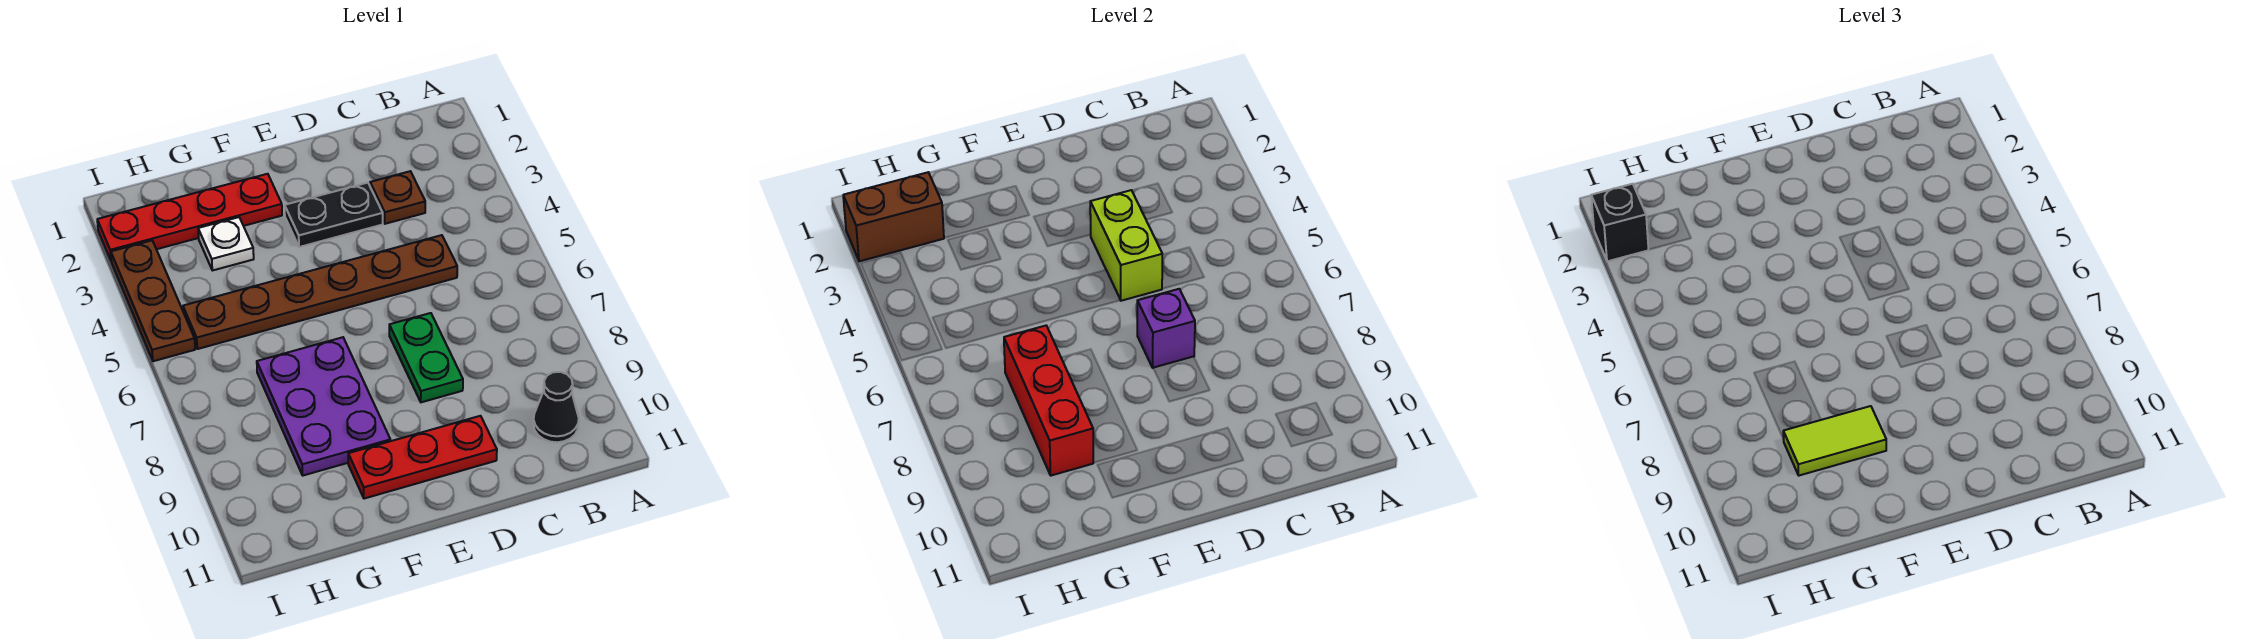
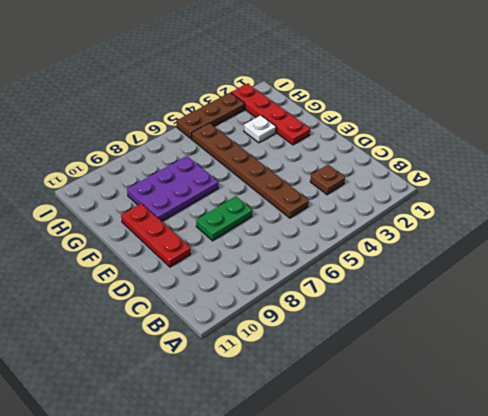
none -> black cone B10 level 1
none -> black plate D3:E3 level 1
none -> lime brick D4:D5 level 2

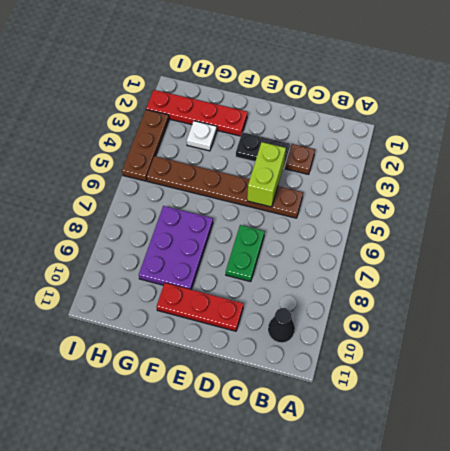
none -> purple brick D7 level 2
none -> red brick G7:G9 level 2
none -> brown brick H2:I2 level 2

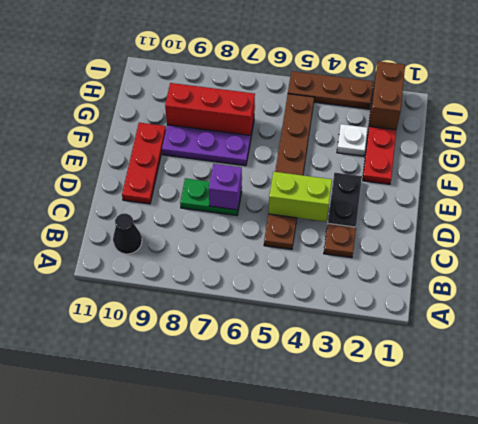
none -> lime tile F9:G9 level 3
none -> black brick I2 level 3

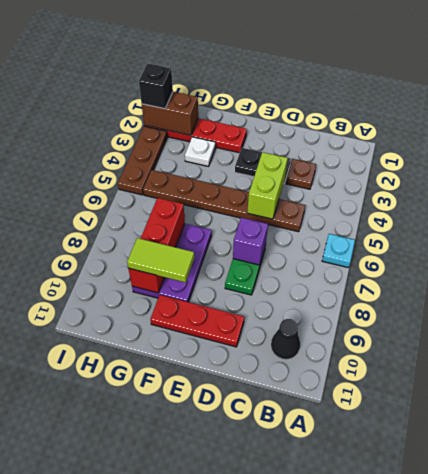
cyan plate A6 level 1 -> none

